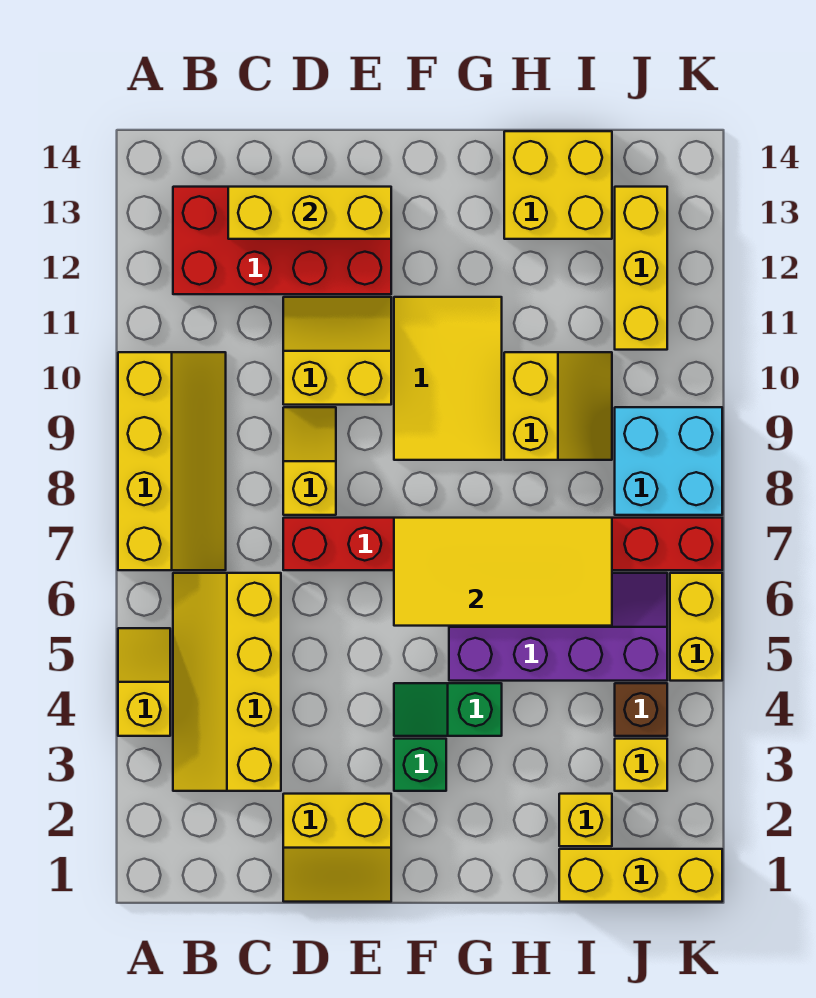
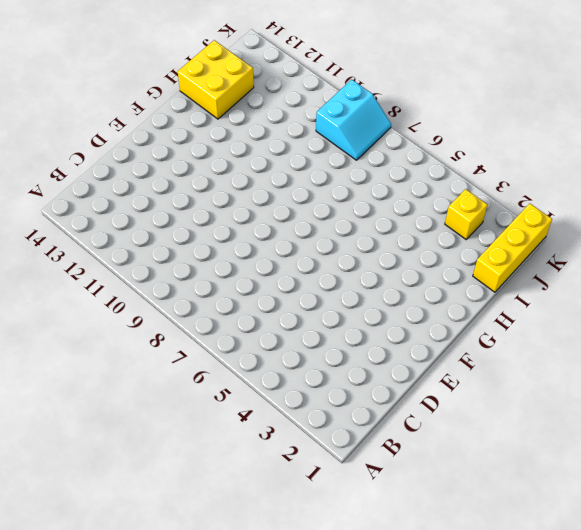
cyan slope J8:K9 level 1 top 9 -> cyan brick J8:K9 level 1
none -> yellow slope A4:A5 level 1 top 4
none -> yellow slope A7:B10 level 1 top A
none -> yellow slope B3:C6 level 1 top C

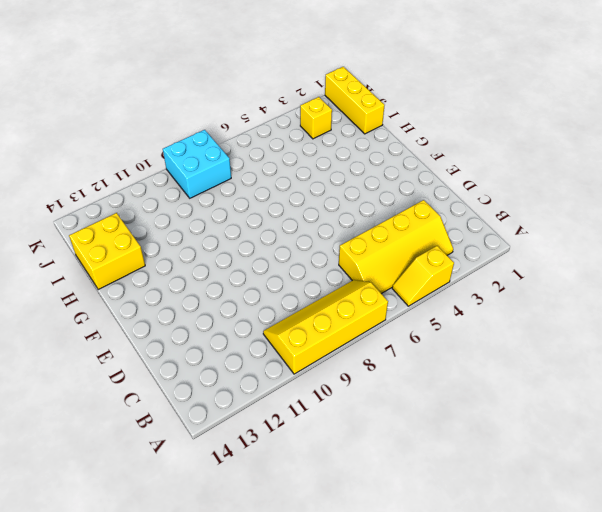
none -> red brick B12:E13 level 1
none -> yellow slope D1:E2 level 1 top 2
none -> red brick D7:K7 level 1

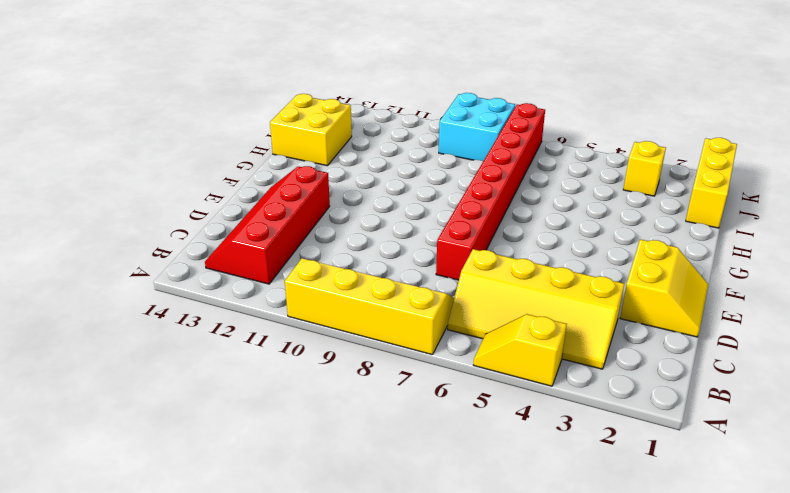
red slope B12:E13 level 1 top 12 -> red brick B12:E13 level 1
none -> yellow slope D8:D9 level 1 top 8
none -> yellow slope D10:E11 level 1 top 10
none -> green brick F3 level 1

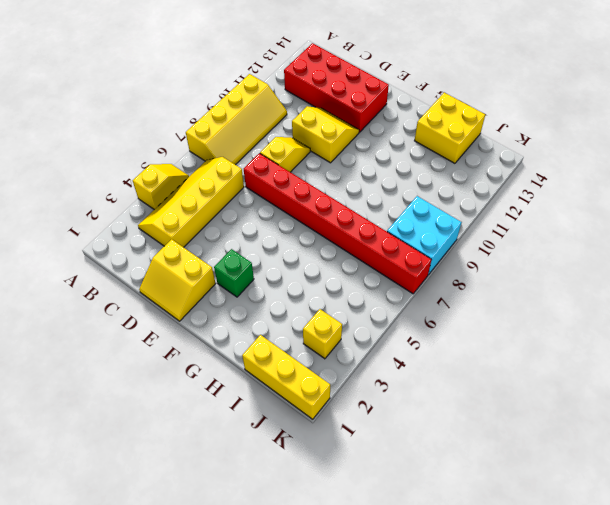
none -> green slope F4:G4 level 1 top G
none -> yellow tile F9:G11 level 1
none -> purple slope G5:J6 level 1 top 5

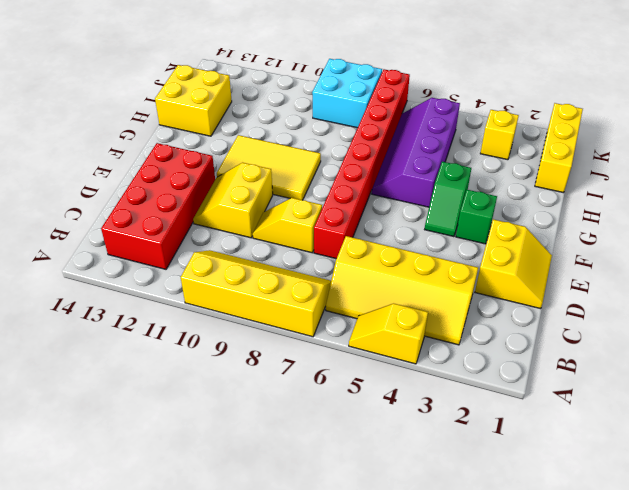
none -> yellow slope H9:I10 level 1 top H
none -> yellow brick I2 level 1
none -> brown brick J4 level 1

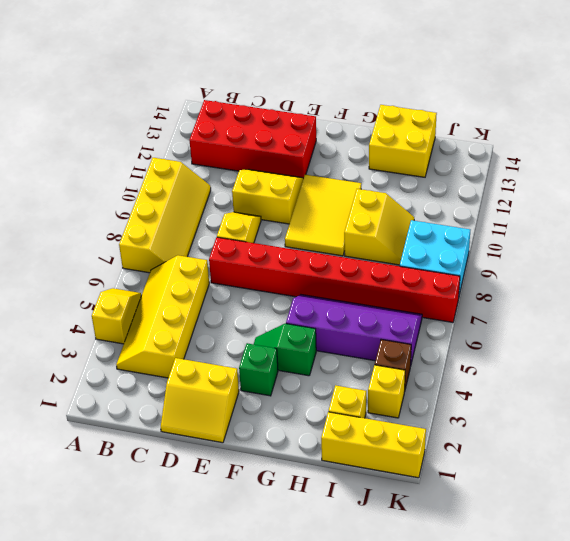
none -> yellow brick J11:J13 level 1
none -> yellow brick K5:K6 level 1
none -> yellow brick C13:E13 level 2

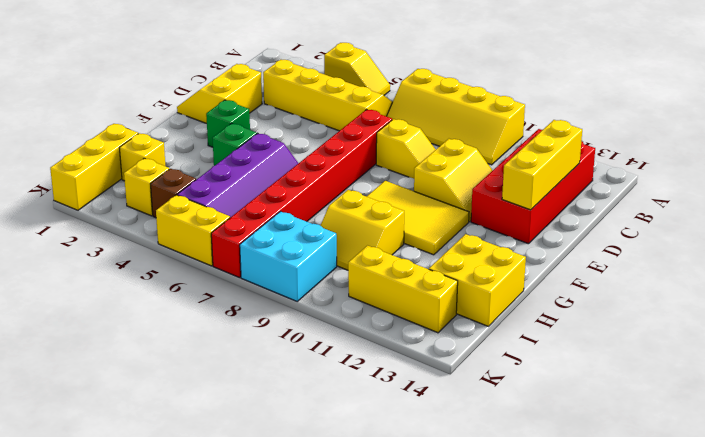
none -> yellow tile F6:I7 level 2

